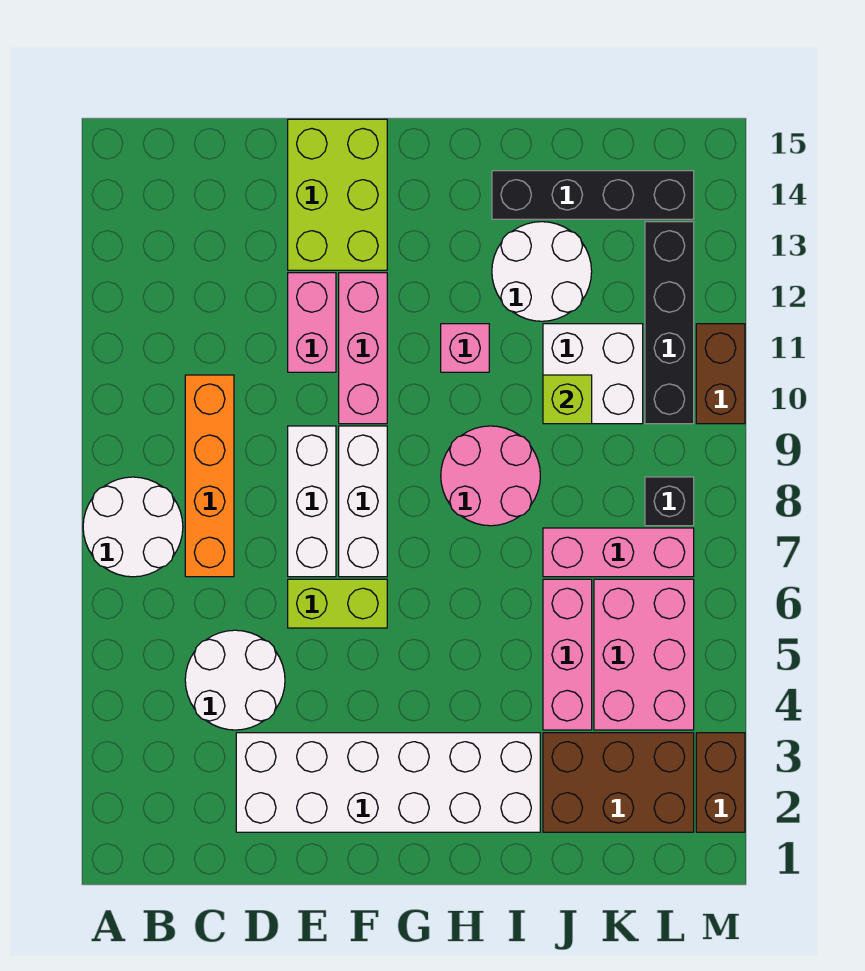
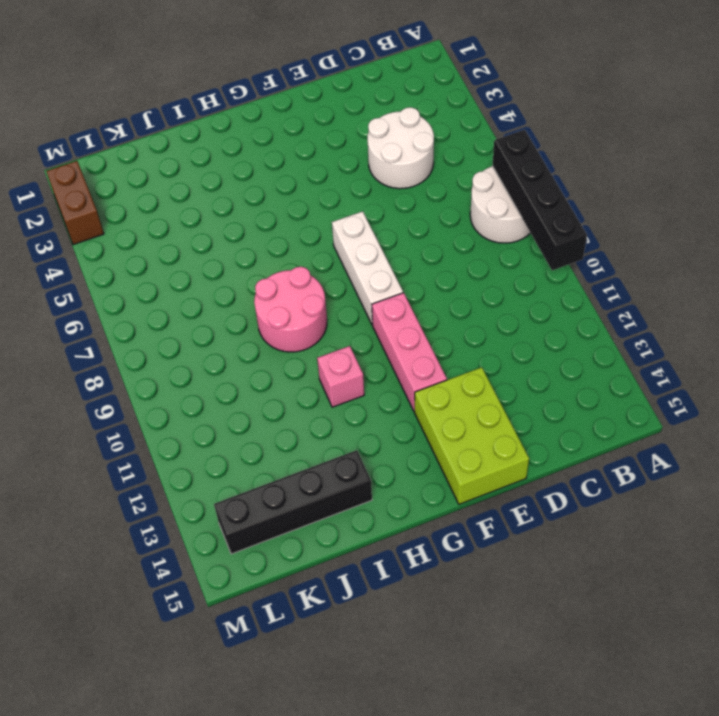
black brick A7:A10 level 2 -> black brick L10:L13 level 1
none -> orange brick C7:C10 level 1
none -> white brick D2:I3 level 1
none -> lime brick E6:F6 level 1

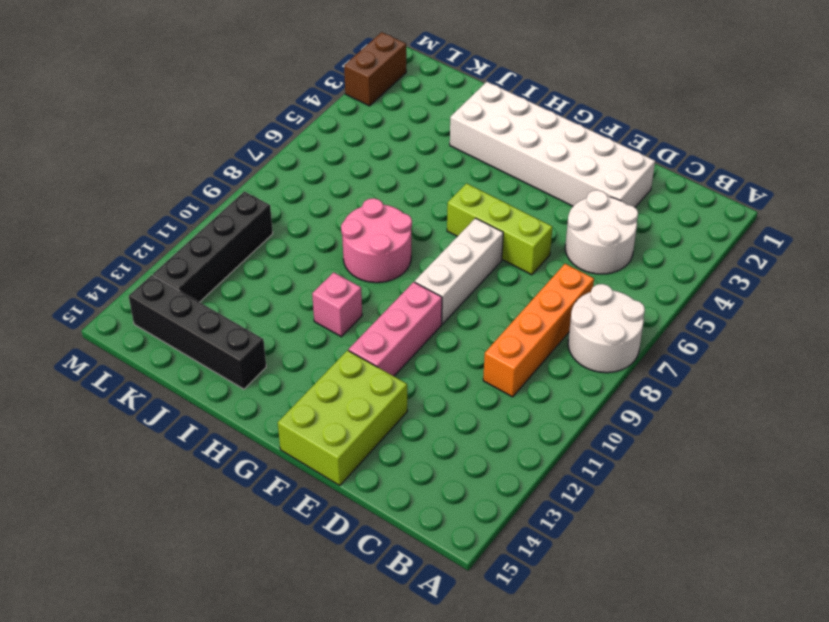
lime brick E6:G6 level 1 -> lime brick E6:F6 level 1
none -> white brick E7:E9 level 1
none -> pink brick E11:E12 level 1
none -> white round brick I12:J13 level 1

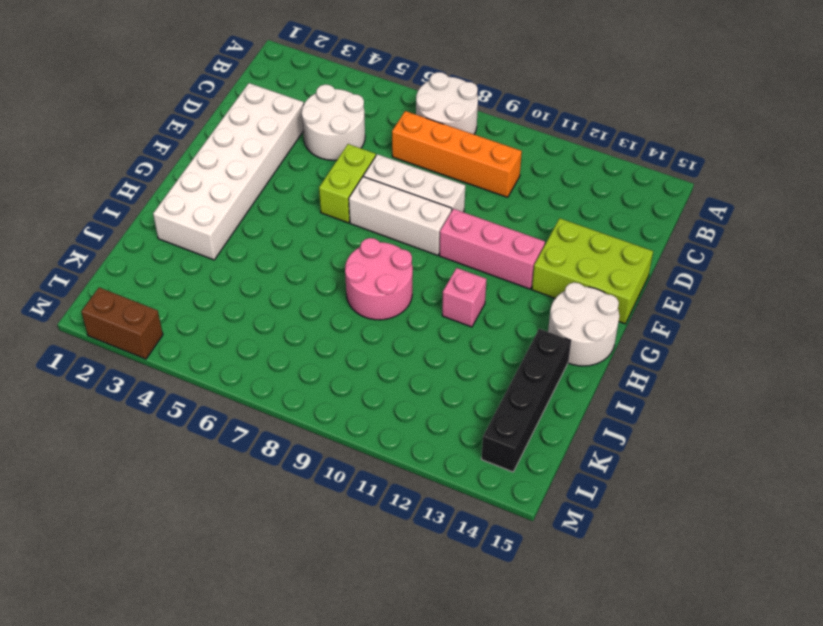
white round brick G14:H15 level 1 -> white round brick I12:J13 level 1
none -> pink brick E11:E12 level 1
none -> brown brick J2:L3 level 1
none -> pink brick J4:J6 level 1

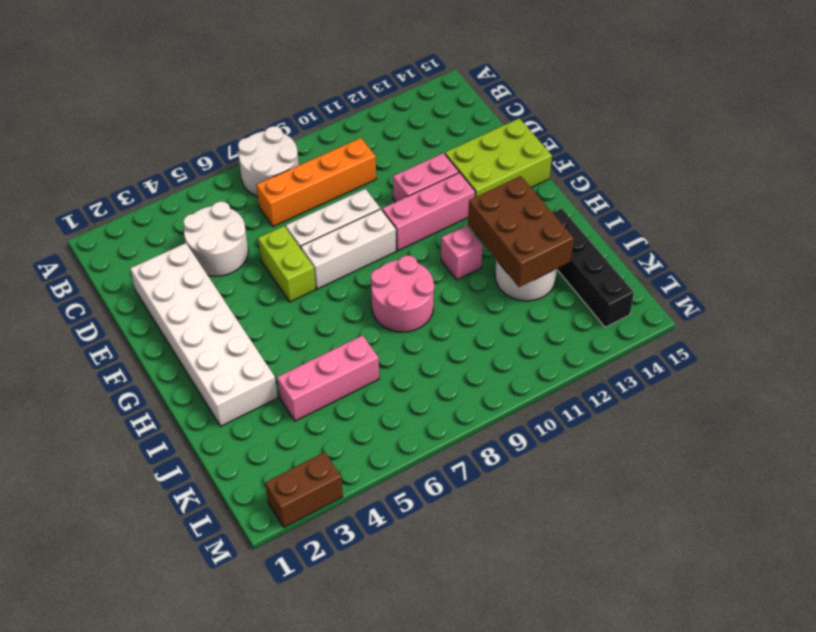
brown brick H12:J13 level 2 -> brown brick J2:L3 level 1
none -> pink brick J7:L7 level 1
none -> white brick J10:K11 level 1
none -> pink brick K4:L6 level 1

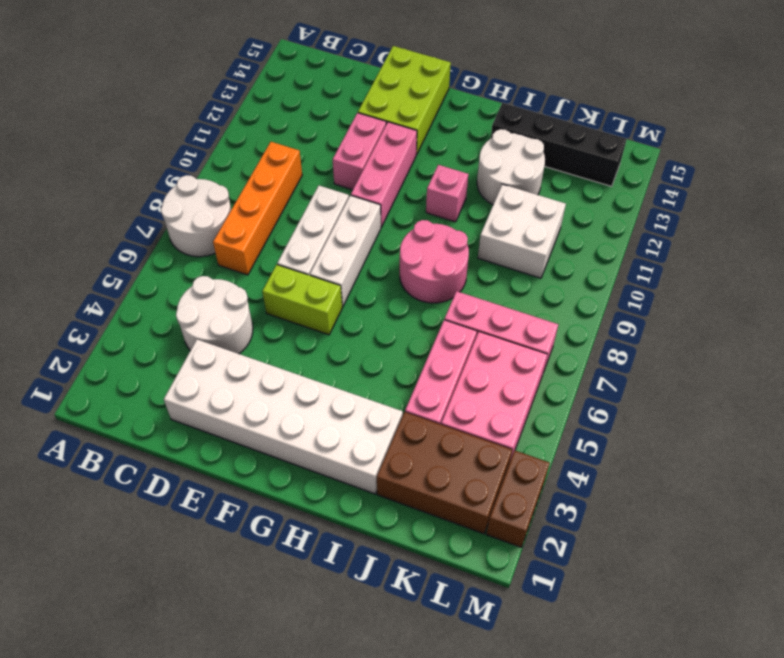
none -> black brick L8 level 1
none -> black brick L10:L13 level 1
none -> brown brick M10:M11 level 1

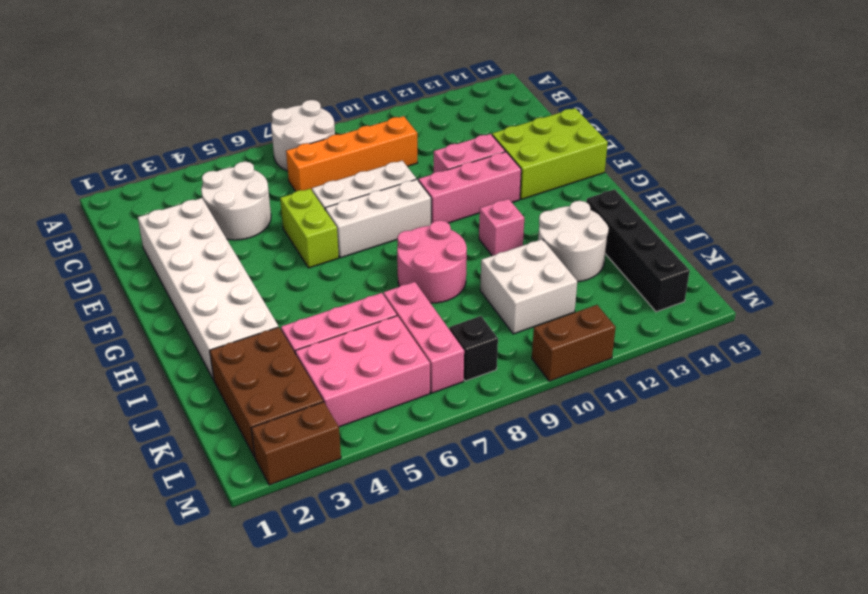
none -> black brick L10:L13 level 1
none -> lime brick J10 level 2

